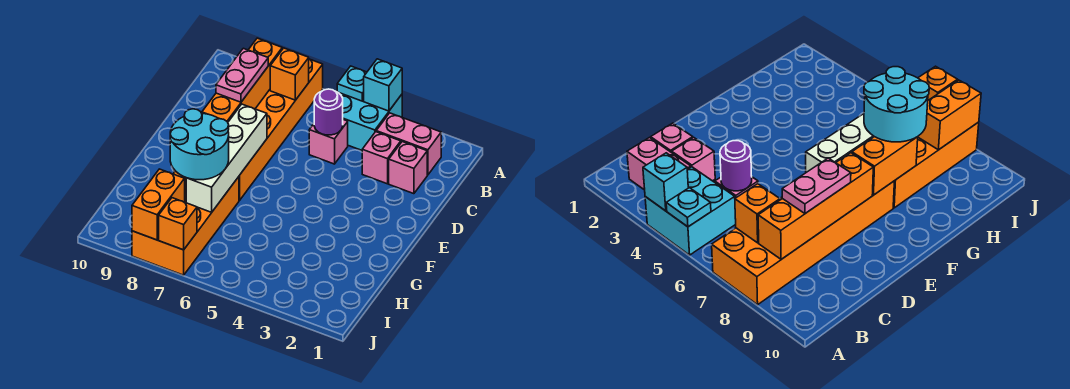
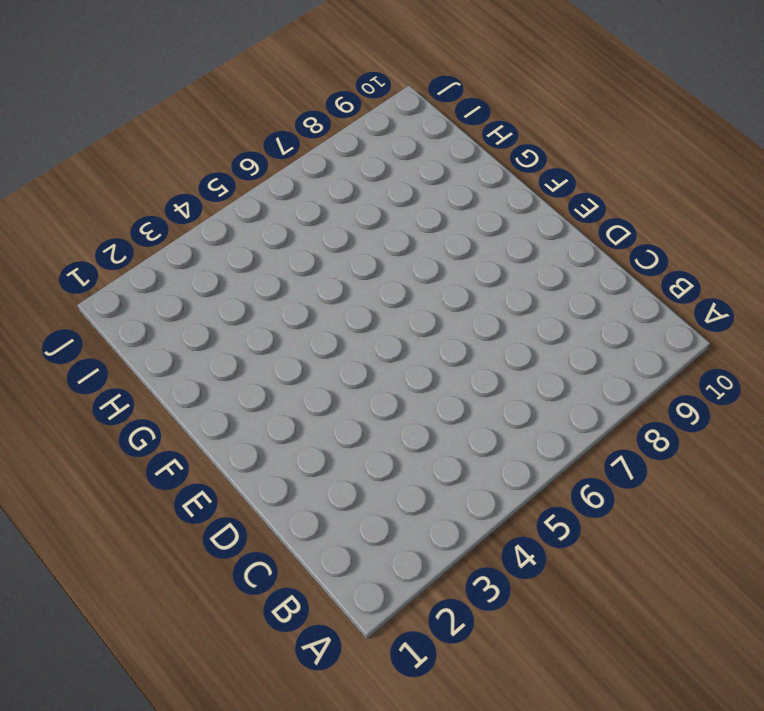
none -> cyan brick A4:B5 level 1
none -> orange brick A7:F8 level 1
none -> pink brick B2:B3 level 1

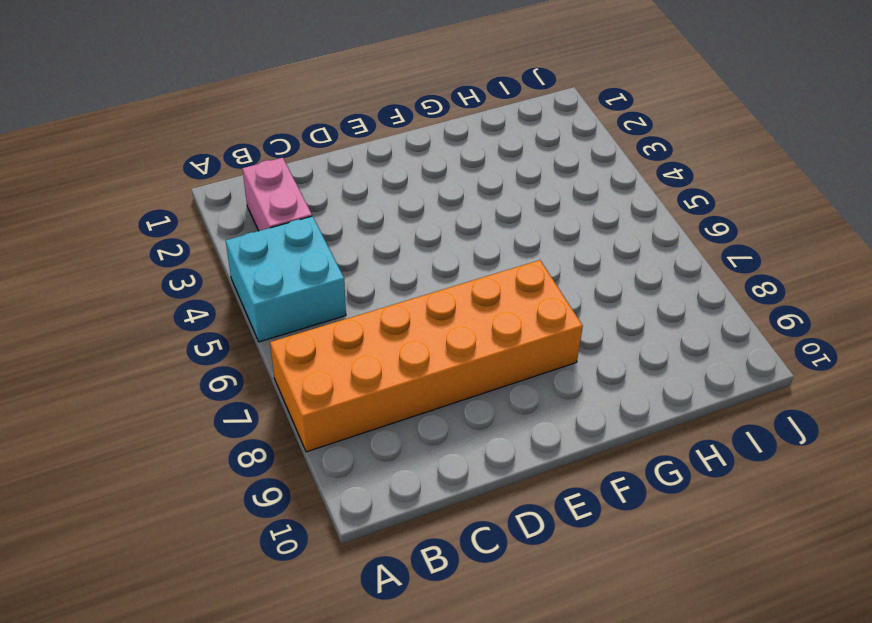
none -> pink brick C2 level 1
none -> pink brick C3 level 1
none -> pink brick C5 level 1

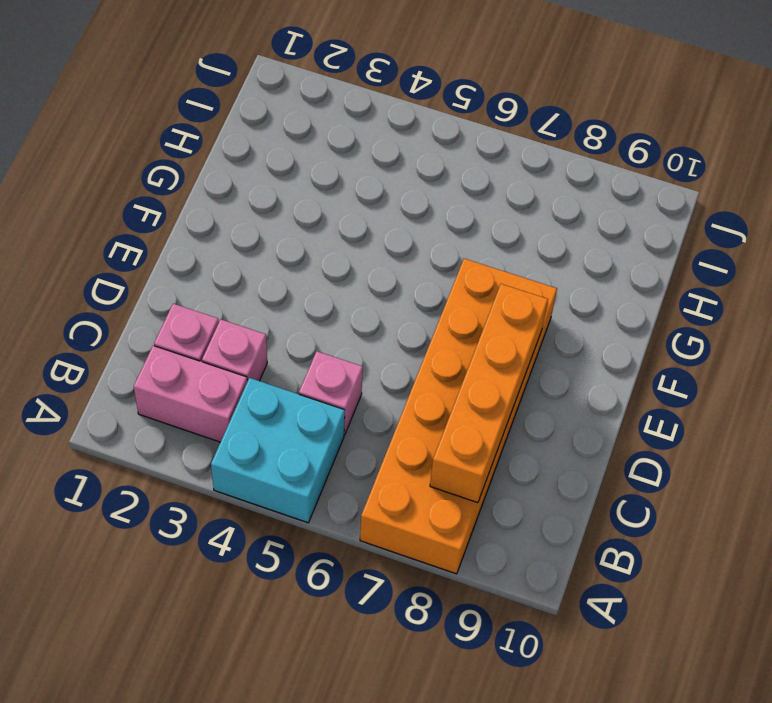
none -> orange brick G7:J8 level 1
none -> cyan brick A4 level 2
none -> cyan plate A5 level 2

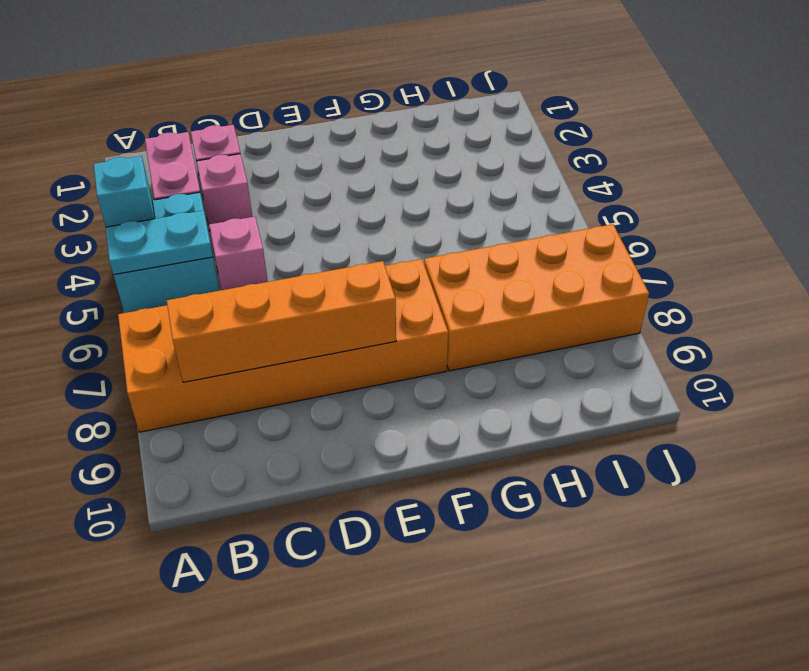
cyan plate A5:B5 level 2 -> cyan plate A5 level 2
none -> orange brick B7 level 2
none -> purple round brick C5 level 2
none -> white brick E7:H7 level 2

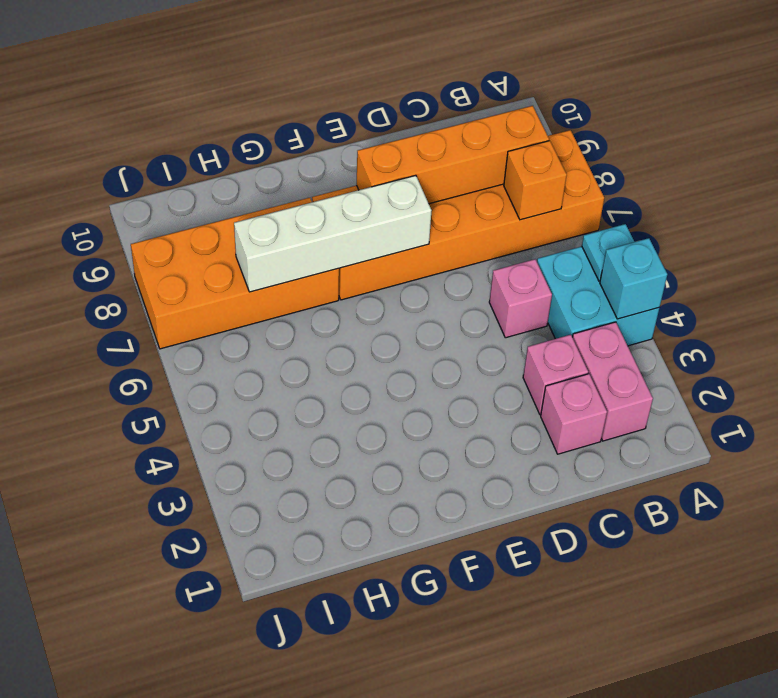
none -> purple round brick C5 level 2
none -> orange brick F8:G8 level 2
none -> orange brick I8:J8 level 2

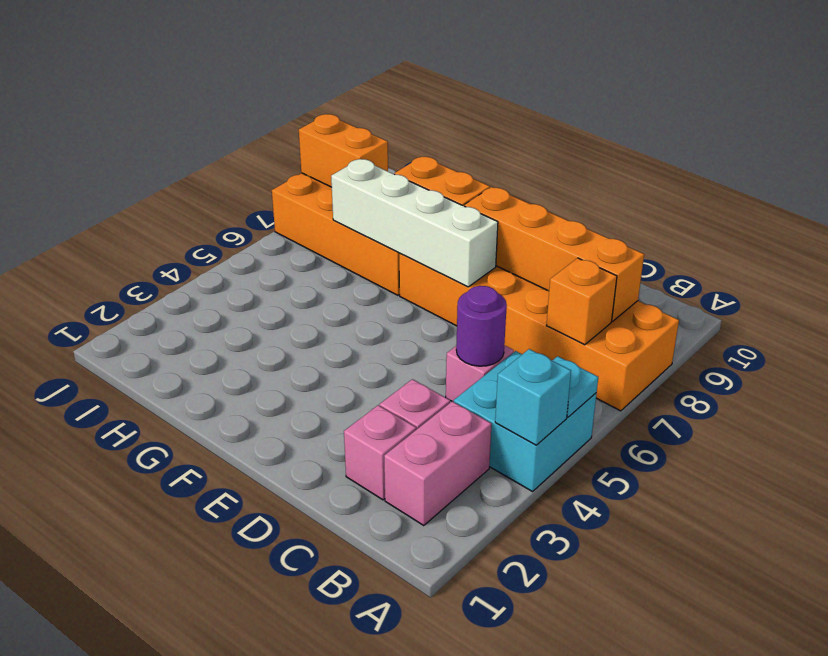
none -> orange brick J7 level 2
none -> pink plate C8:D8 level 3
none -> cyan round brick G7:H8 level 3

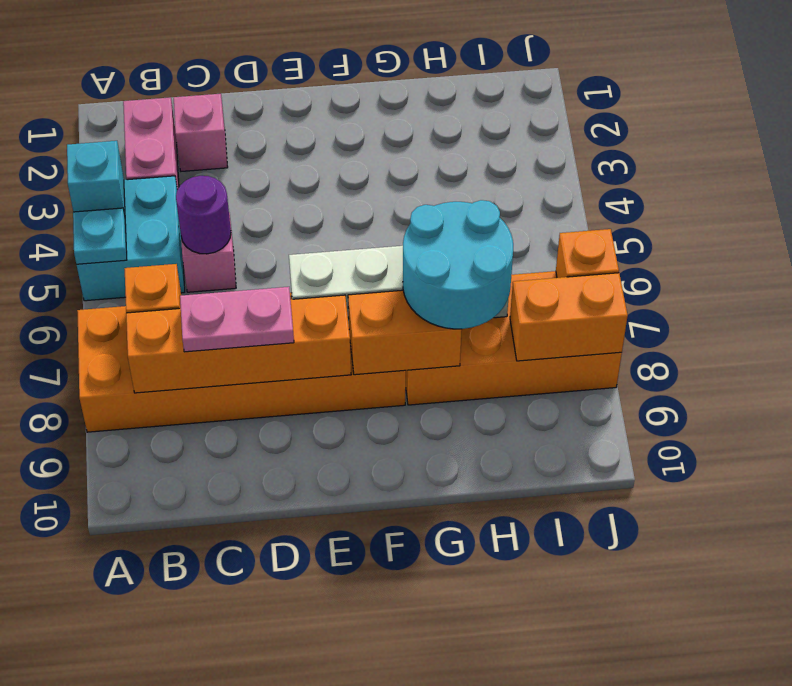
none -> pink brick C3 level 1

